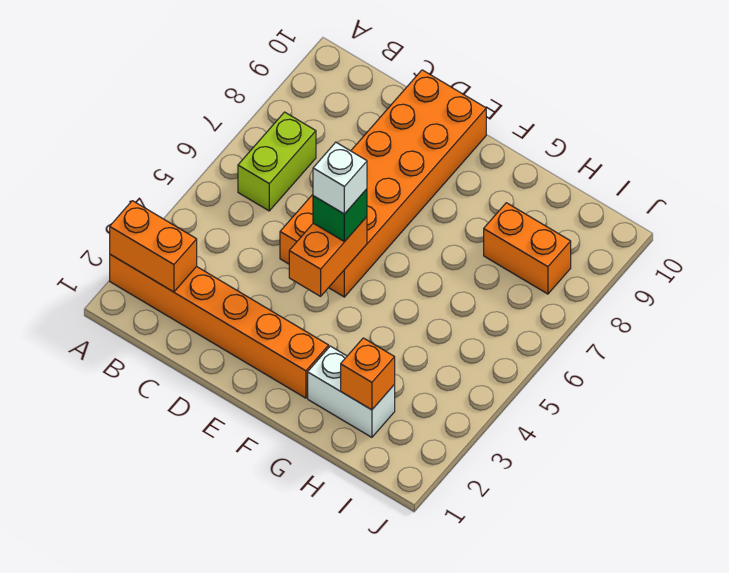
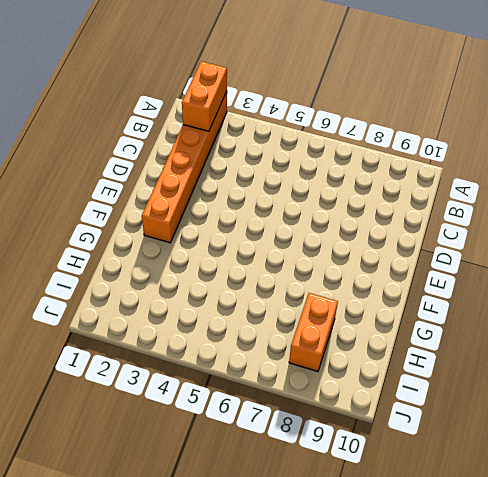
none -> lime brick B6:B7 level 1
none -> orange brick D5:E10 level 1

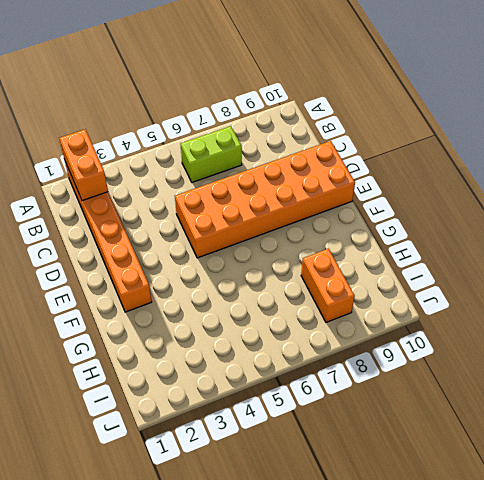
none -> white brick G2:H2 level 1
none -> orange brick E4:E5 level 2

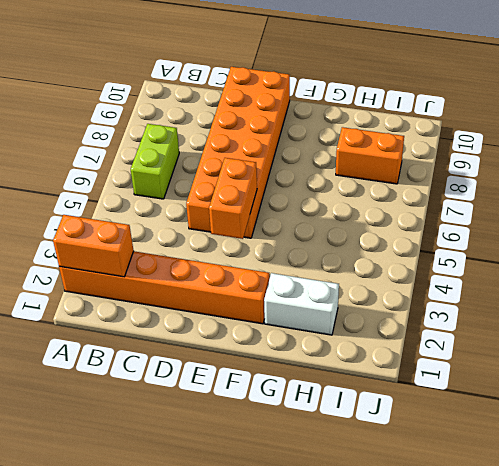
none -> orange brick H2 level 2
none -> green brick E5 level 3

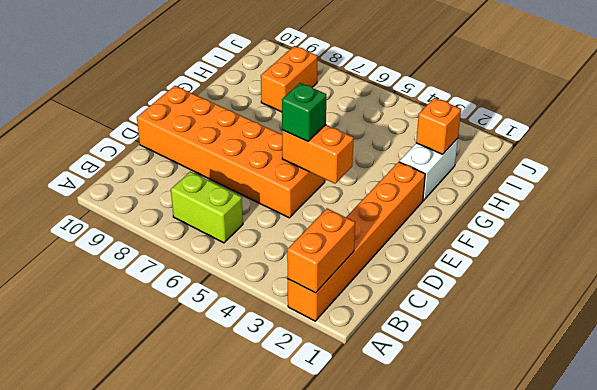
none -> white brick E5 level 4

